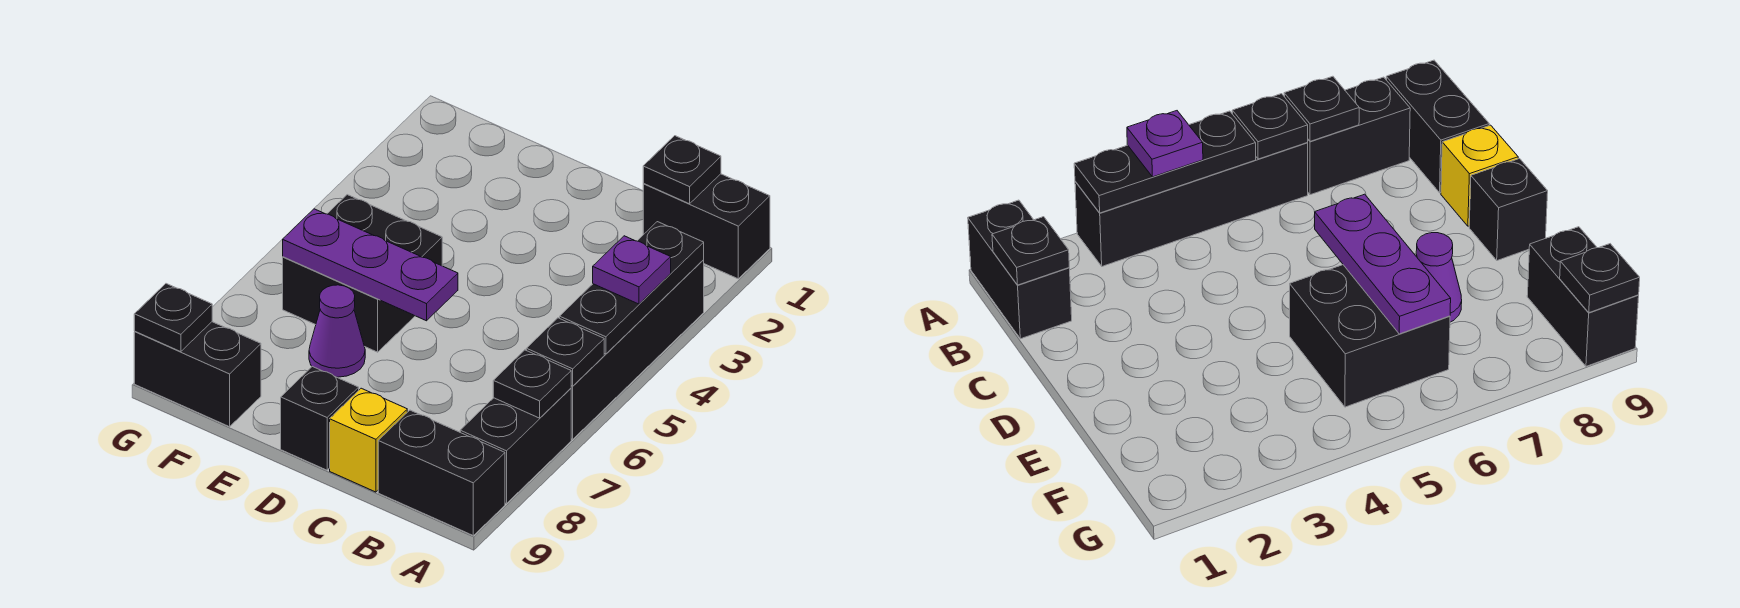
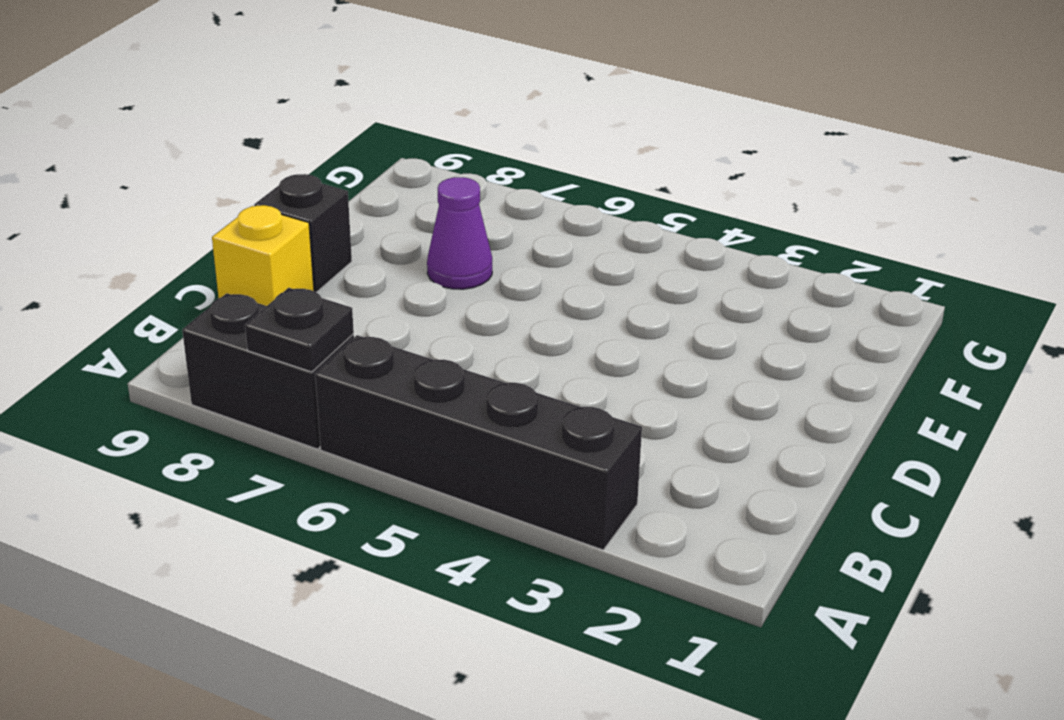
none -> black brick A1:B1 level 1
none -> black brick A9:B9 level 1
none -> black brick E5:F6 level 1

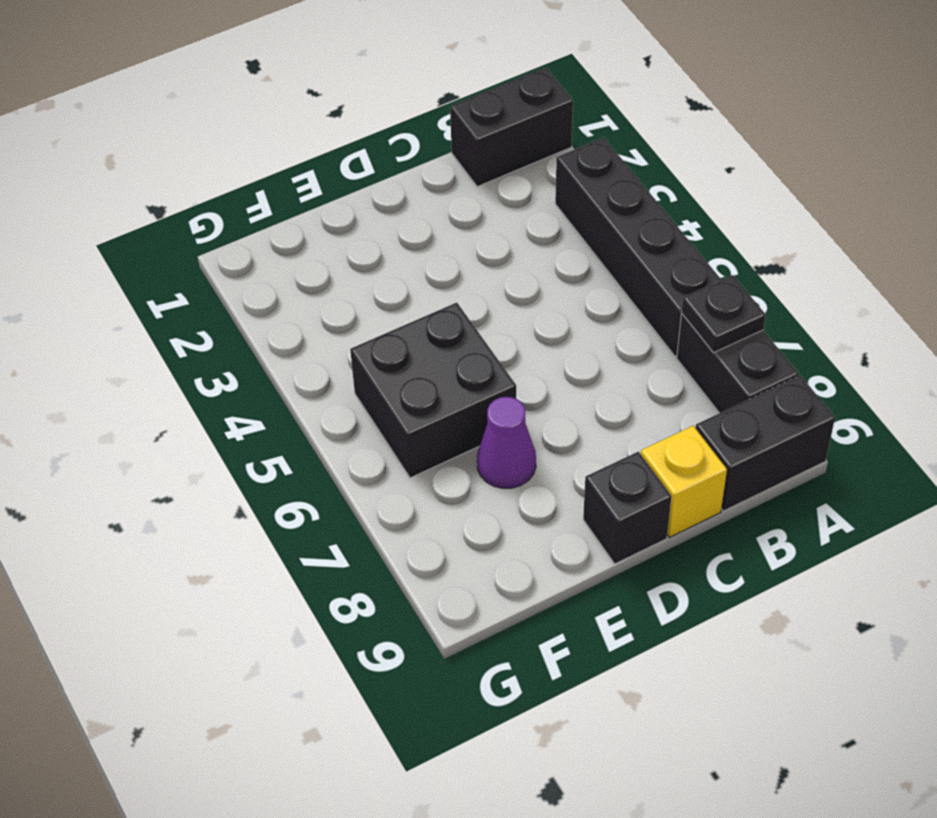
none -> black brick F9:G9 level 1
none -> black plate A3:A5 level 2
none -> black plate A6 level 2

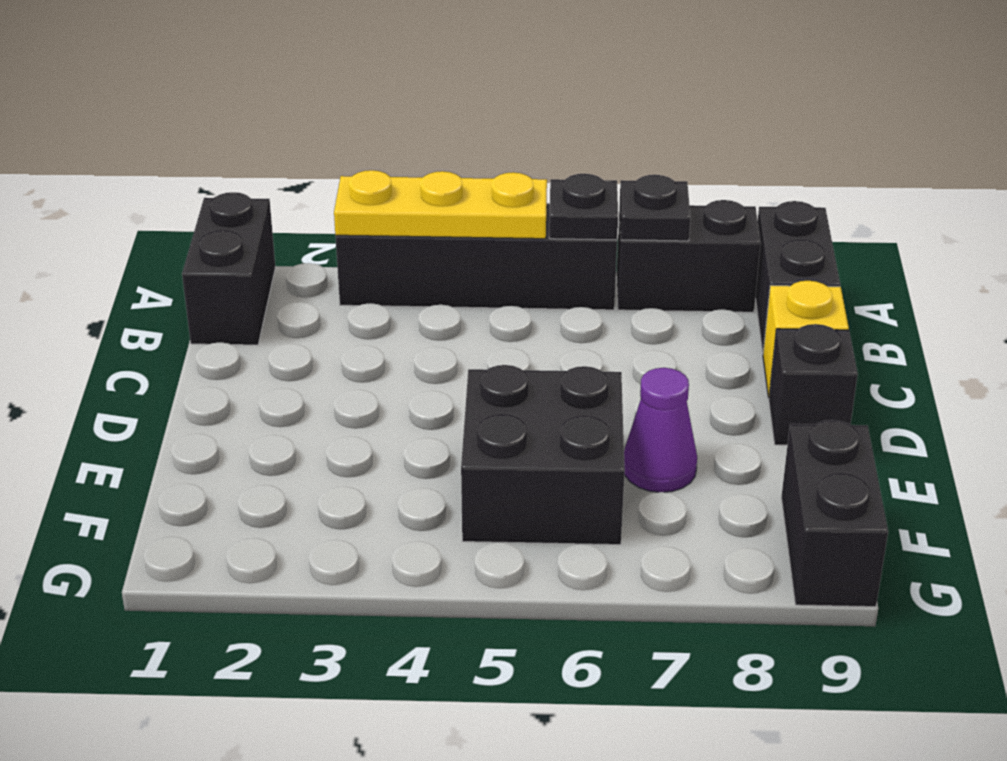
yellow plate A3:A5 level 2 -> black plate A3:A5 level 2
none -> black plate B1 level 2
none -> purple plate D6:F6 level 2
none -> black plate G9 level 2

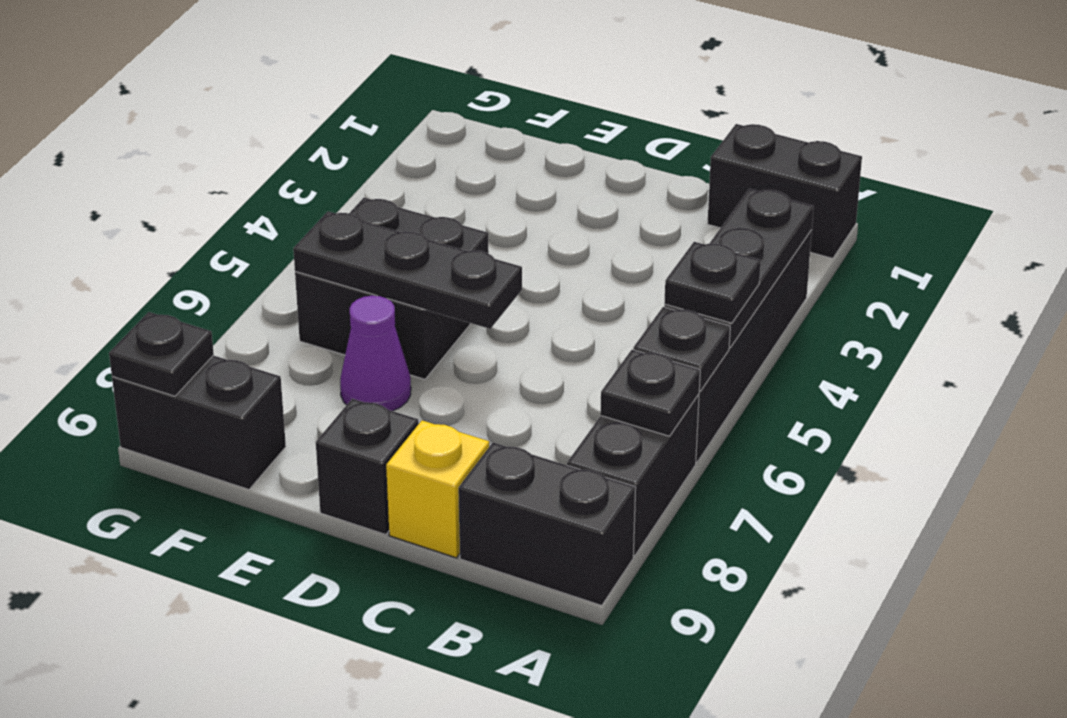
black plate A5 level 3 -> black plate B1 level 2
black plate D6:F6 level 2 -> purple plate D6:F6 level 2
none -> purple plate A4 level 3

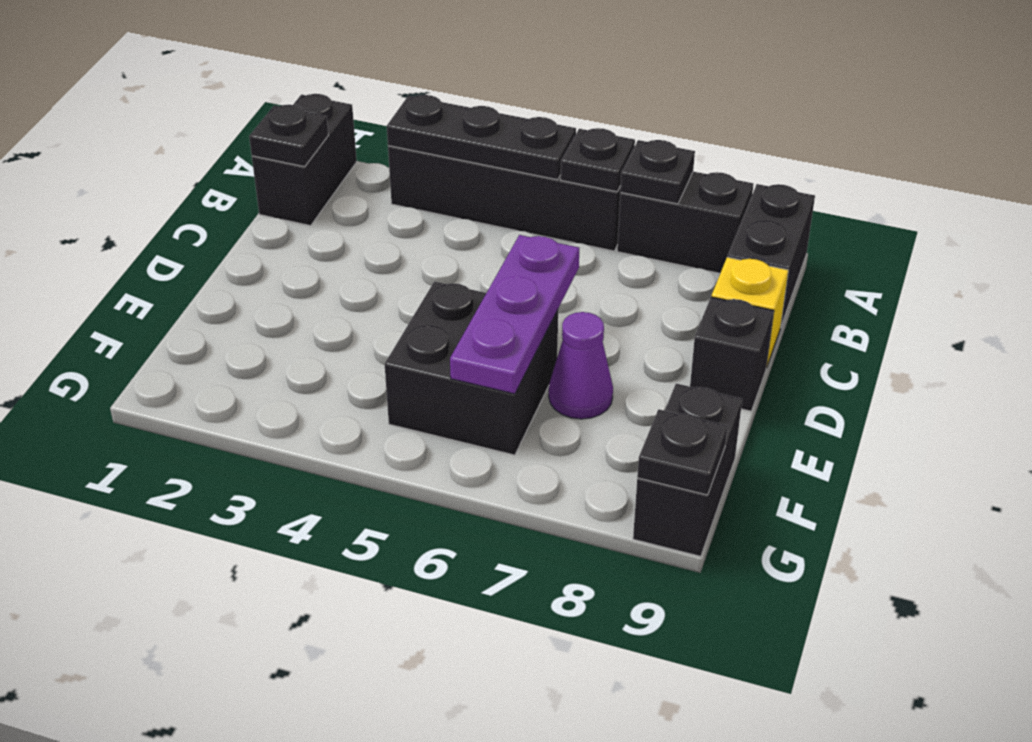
none -> purple plate A4 level 3

